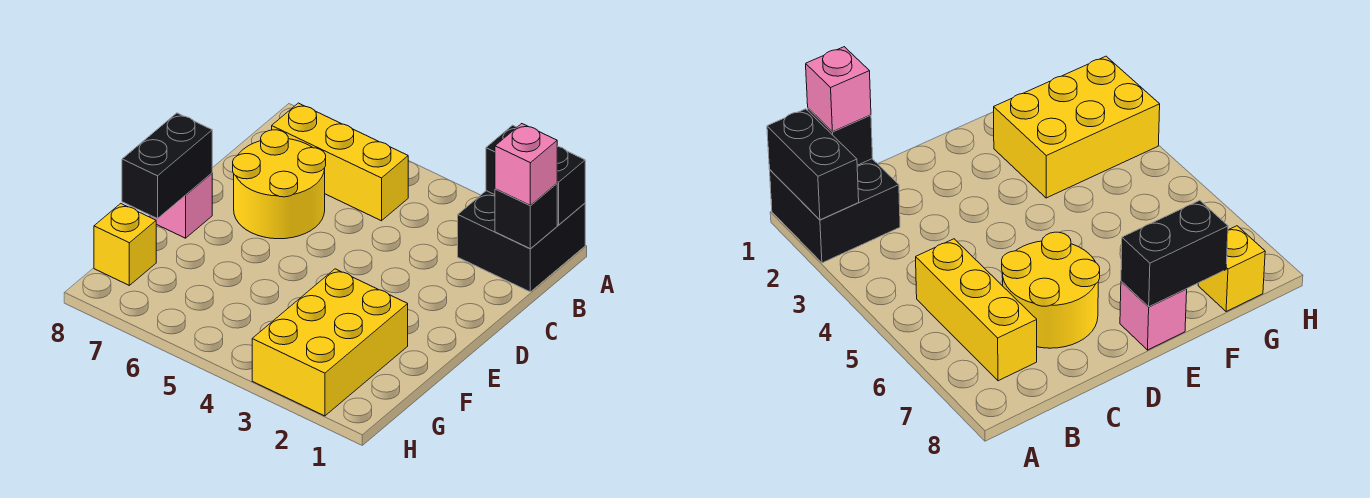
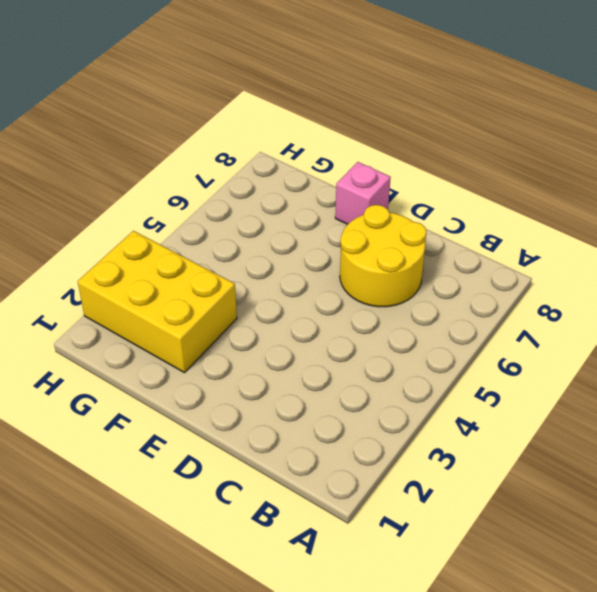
none -> black brick A1:B2 level 1
none -> yellow brick B5:B7 level 1

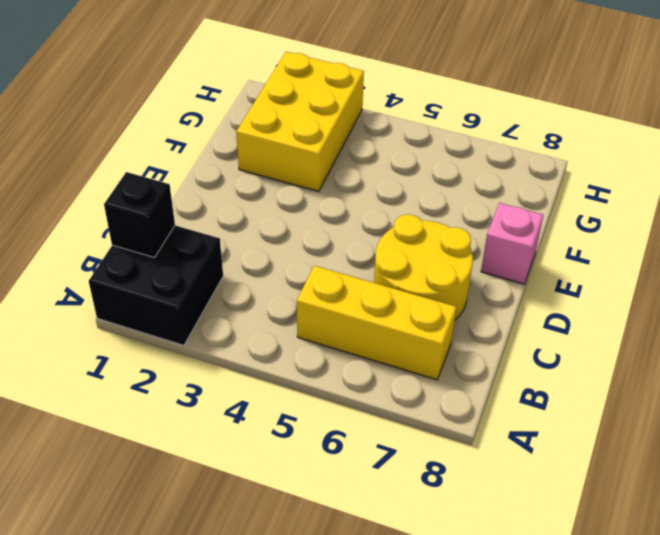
none -> yellow brick G8 level 1
none -> black brick A1:A2 level 2

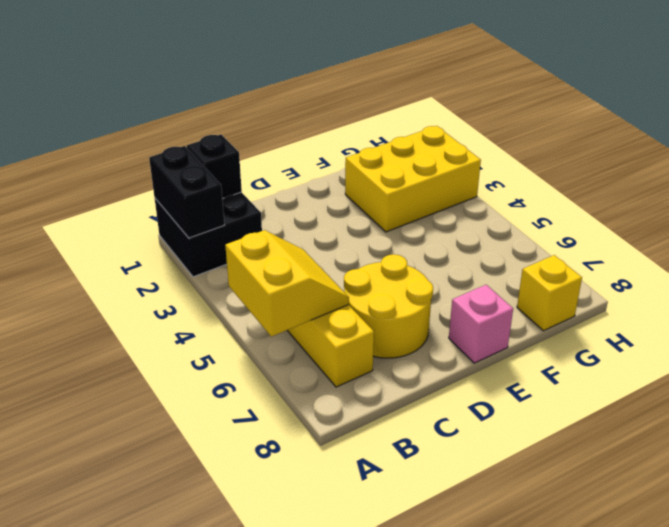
yellow slope A5:B6 level 2 top A -> none
none -> black brick E8:F8 level 2
none -> pink brick B1 level 3

